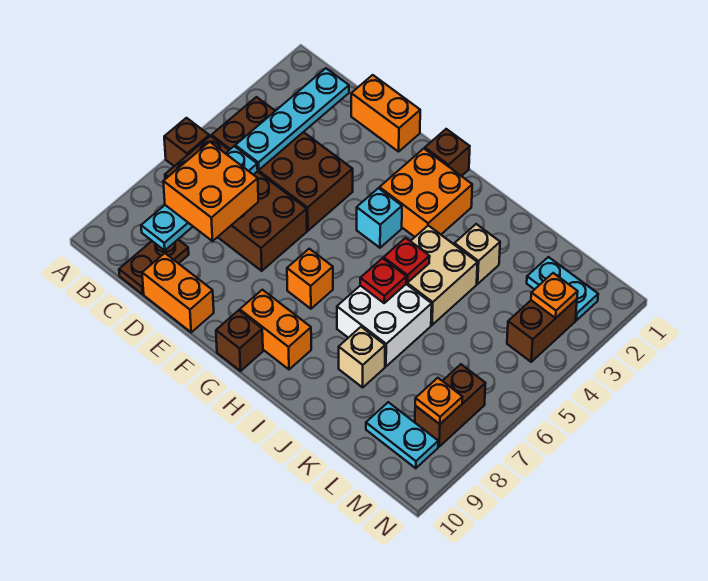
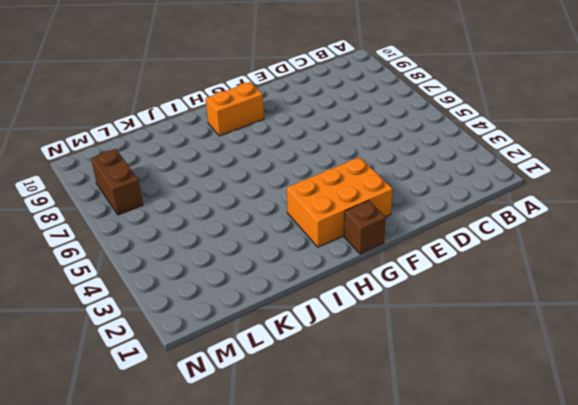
orange brick F2:H3 level 1 -> orange brick G2:H3 level 1
none -> brown brick A6 level 1
none -> brown brick B4:E5 level 1
none -> brown brick B6:E7 level 1

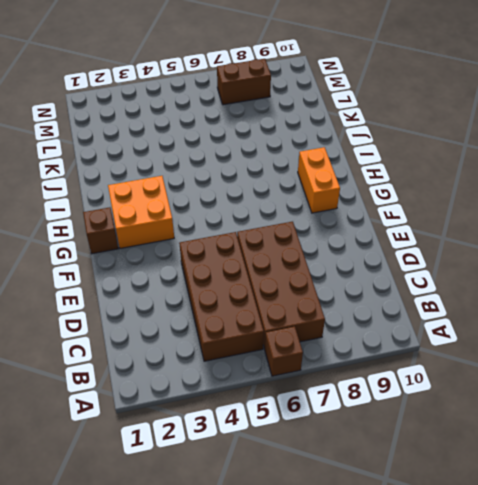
none -> brown plate C9:C10 level 1
none -> orange brick D1:E1 level 1
none -> orange brick D10:E10 level 1

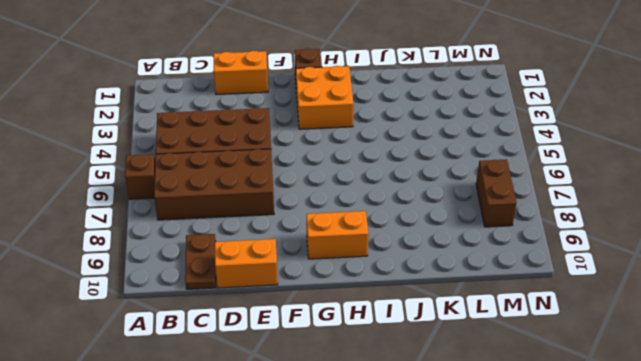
none -> cyan brick G4 level 1
none -> orange brick G7 level 1
none -> brown brick G10 level 1

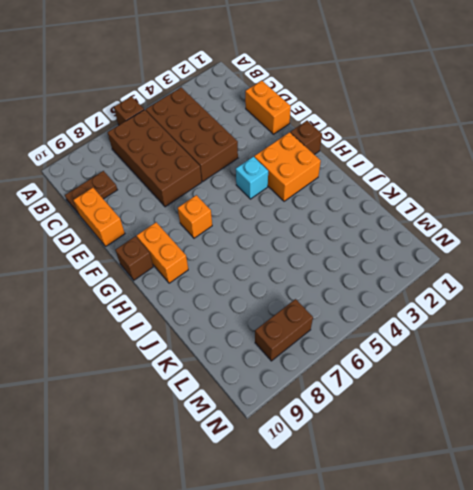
none -> tan brick I4:J5 level 1
none -> white brick I6:J7 level 1
none -> tan brick J3 level 1

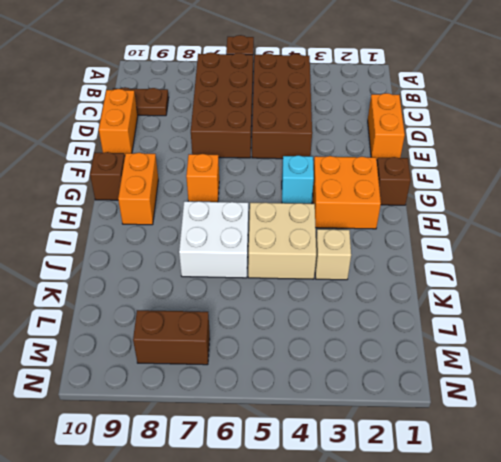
none -> tan brick J8 level 1
none -> cyan plate L2:M2 level 1
none -> cyan plate L9:M9 level 1

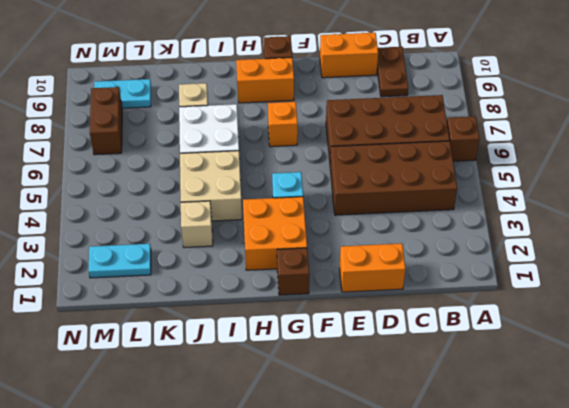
none -> brown brick M3:M4 level 1
none -> cyan plate C2:C5 level 2
none -> cyan plate C6:C9 level 2

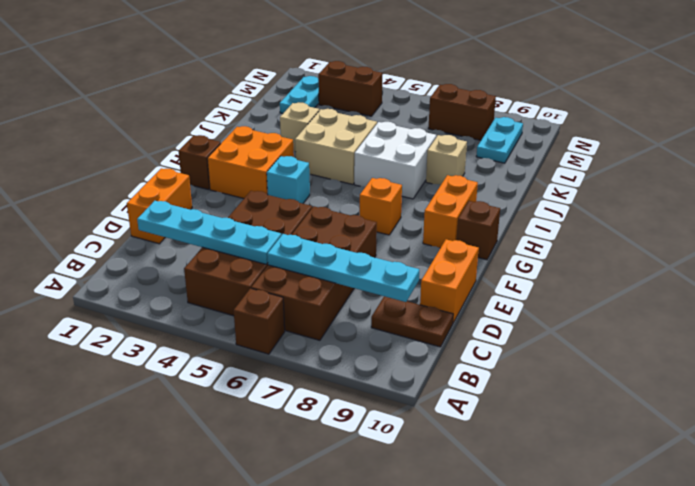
none -> red plate I5 level 2
none -> red plate I6 level 2
none -> orange plate M3 level 2

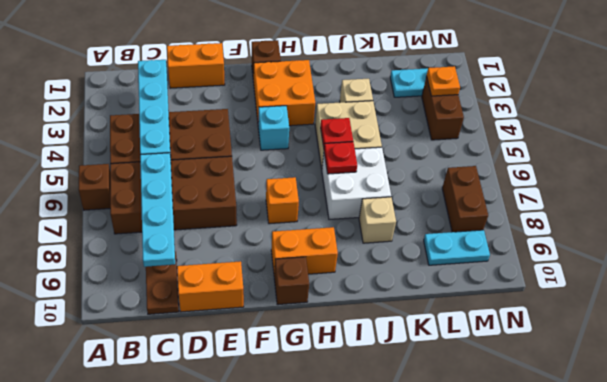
none -> orange plate M8 level 2
none -> orange brick C7:D8 level 3

